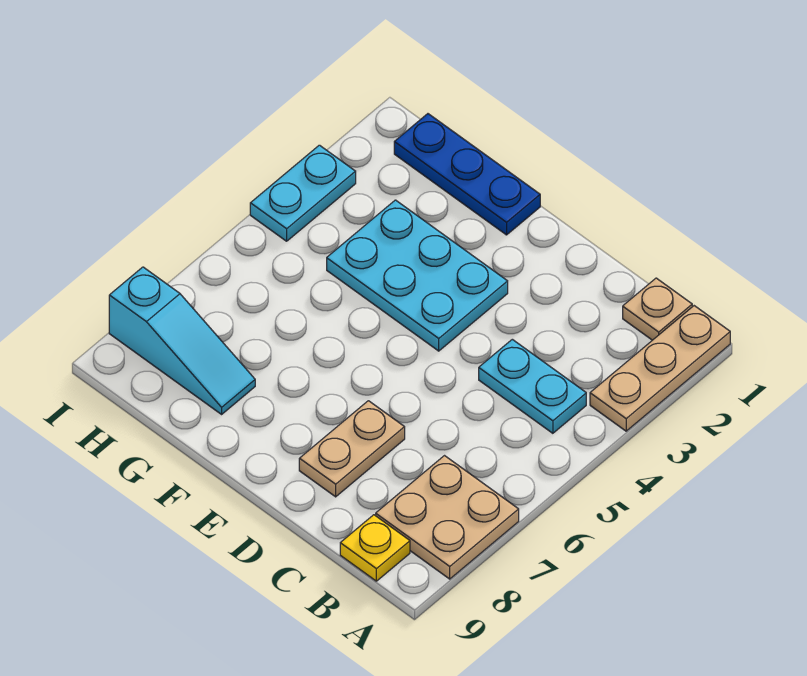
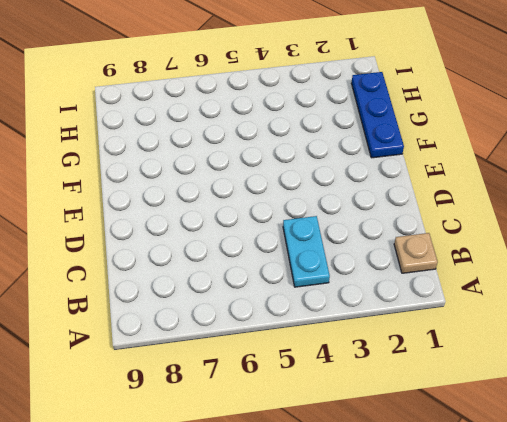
none -> tan plate A1:A3 level 1
none -> tan plate A7:B8 level 1

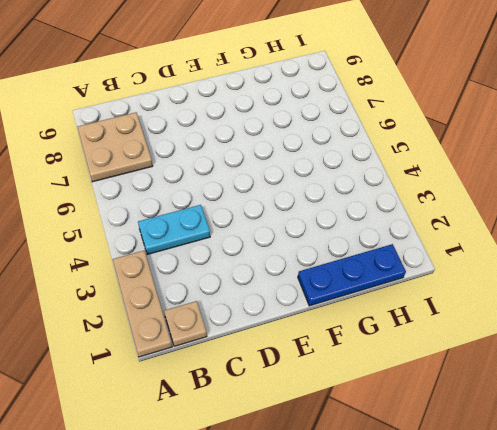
none -> yellow plate B9 level 1
none -> tan plate D7:D8 level 1

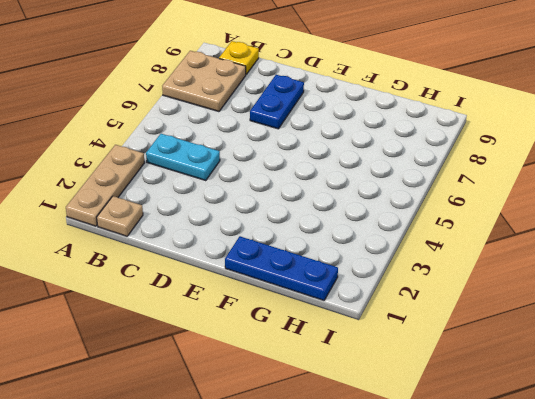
blue plate D7:D8 level 1 -> tan plate D7:D8 level 1
none -> cyan plate E3:G4 level 1
none -> cyan slope G8:I8 level 1 top I

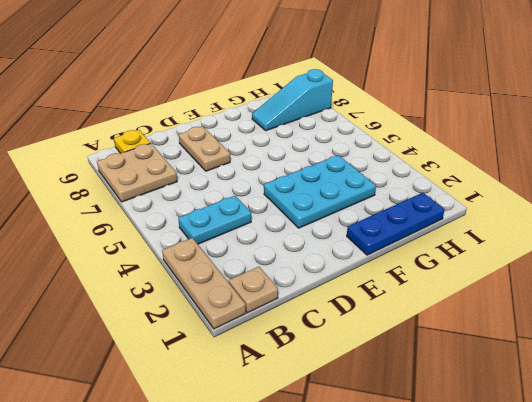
none -> cyan plate I3:I4 level 1

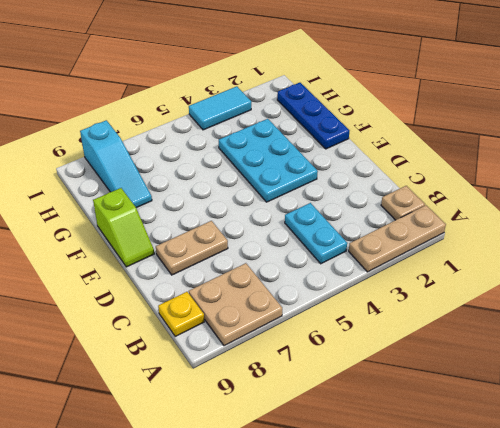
lime slope E9:F9 level 1 top F -> none
cyan tile I3:I4 level 1 -> cyan plate I3:I4 level 1

